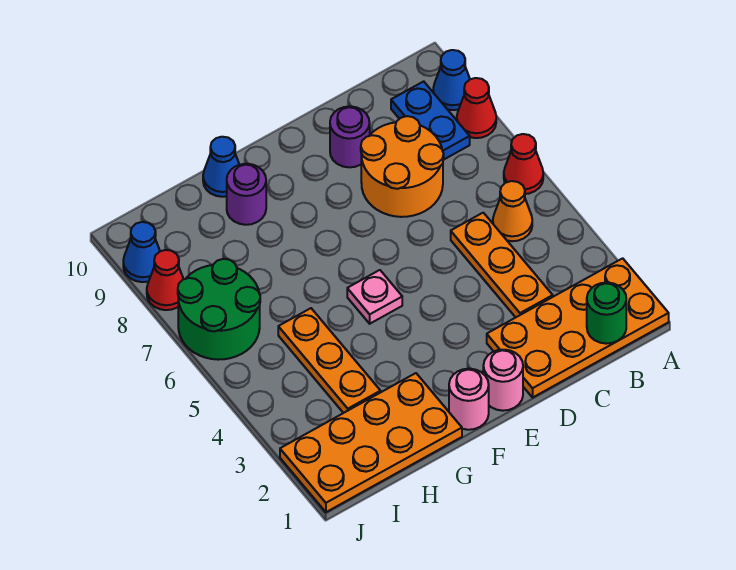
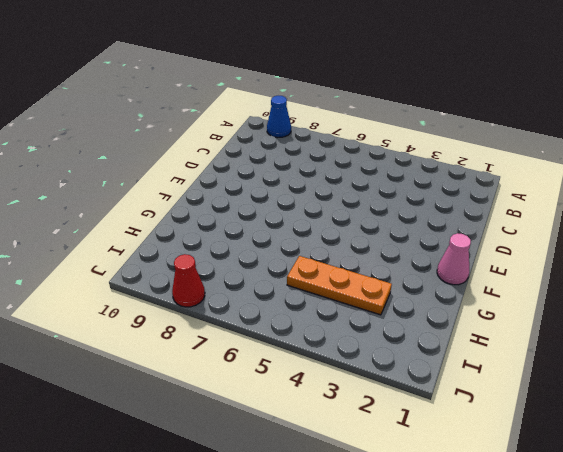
pink cone F1 level 1 -> pink round brick F1 level 1
none -> orange plate A1:D2 level 1
none -> red cone A6 level 1
none -> red cone A8 level 1

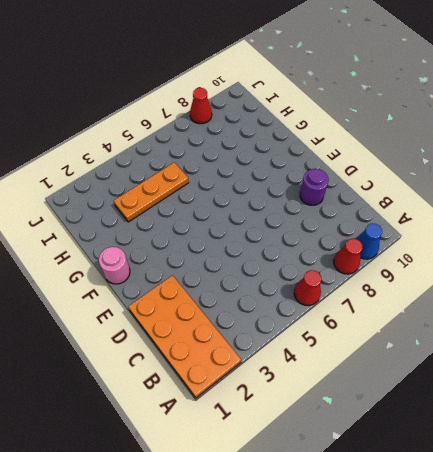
none -> orange cone B5 level 1
none -> blue plate B8:B9 level 1
none -> orange plate C3:C5 level 1

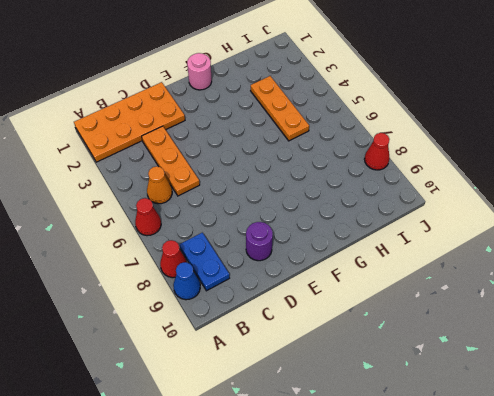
none -> orange round brick C7:D8 level 1
none -> pink round brick E1 level 1
none -> pink plate F5 level 1

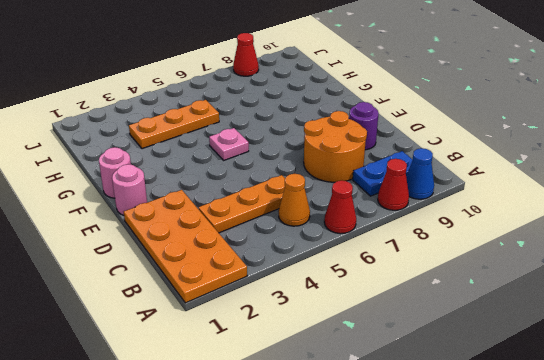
none -> orange plate G1:J2 level 1
none -> purple round brick G9 level 1
none -> blue cone G10 level 1

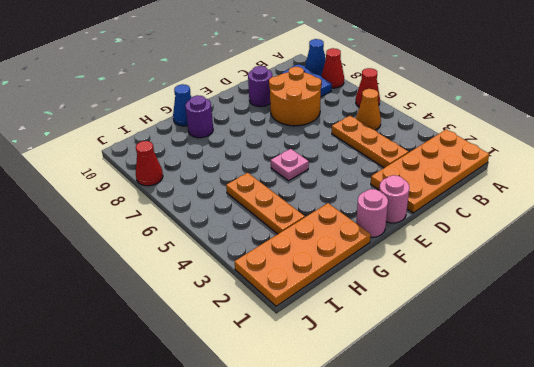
none -> green round brick I6:J7 level 1
none -> blue cone J9 level 1
none -> green round brick B1 level 2

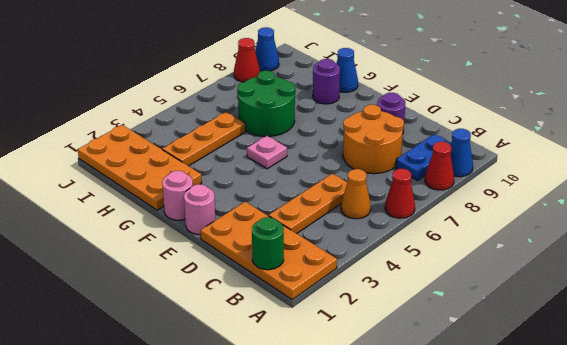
green round brick G6:H7 level 1 -> green round brick I6:J7 level 1

